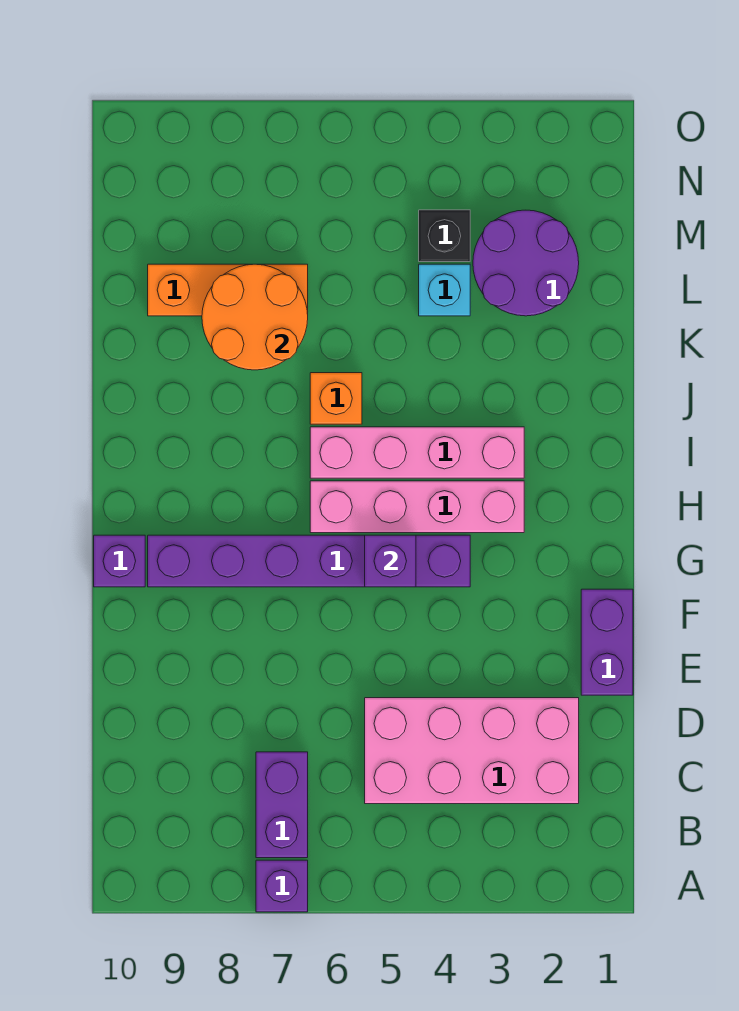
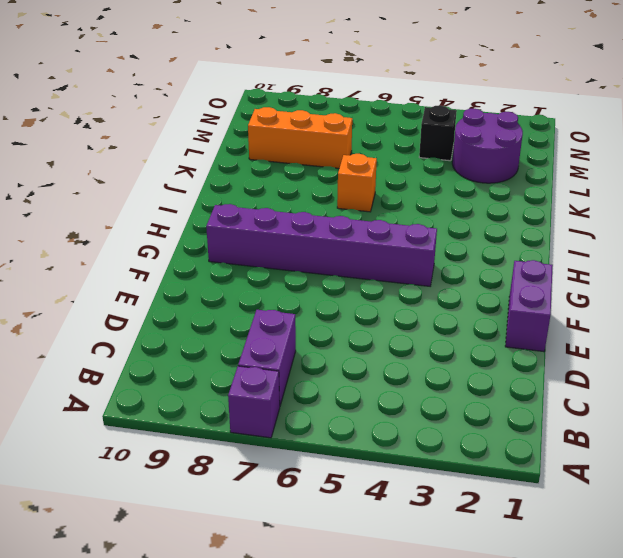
none -> pink brick C2:D5 level 1
none -> purple brick G10 level 1
none -> pink brick H3:H6 level 1

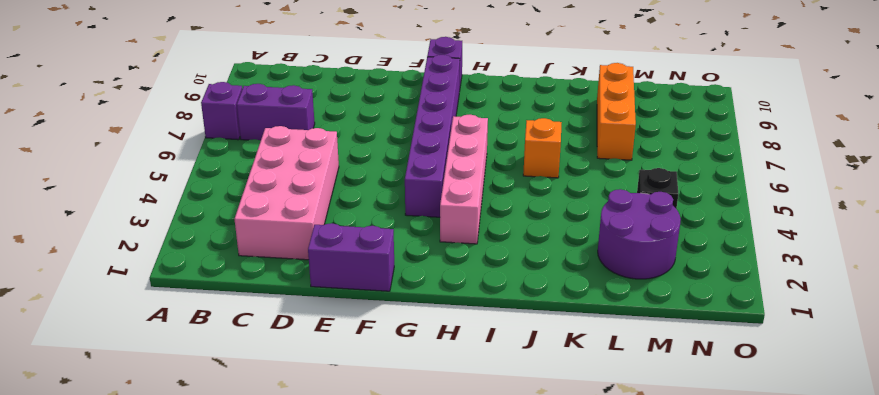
none -> pink brick I3:I6 level 1
none -> cyan brick L4 level 1
none -> purple brick G5 level 2

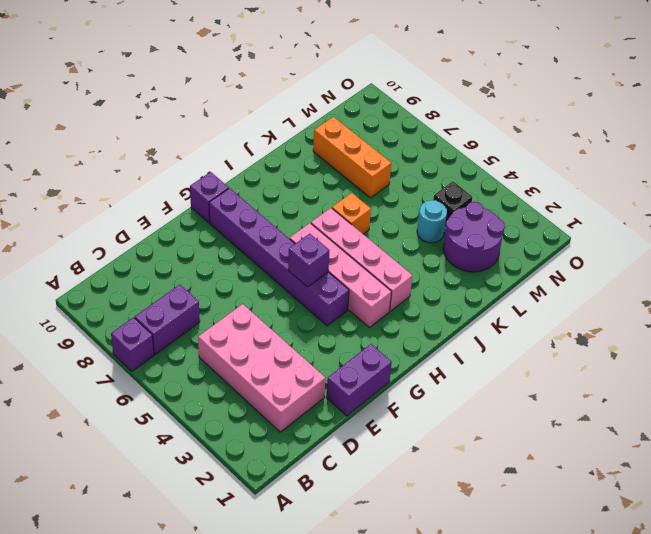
cyan round brick L4 level 1 -> cyan brick L4 level 1
none -> orange round brick K7:L8 level 2

